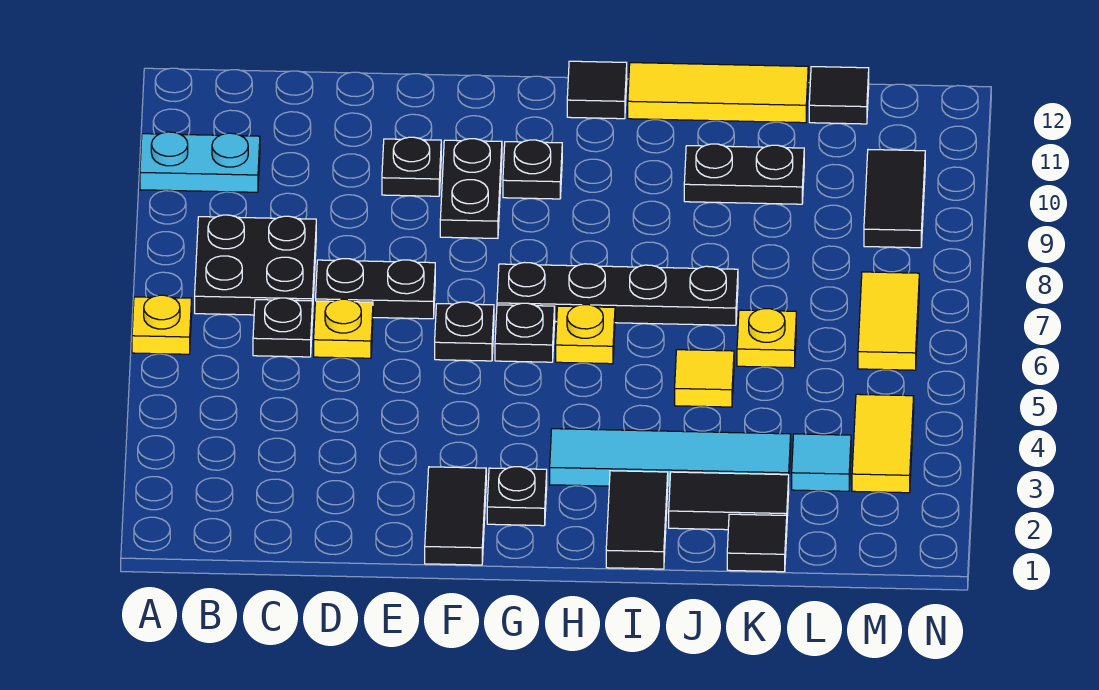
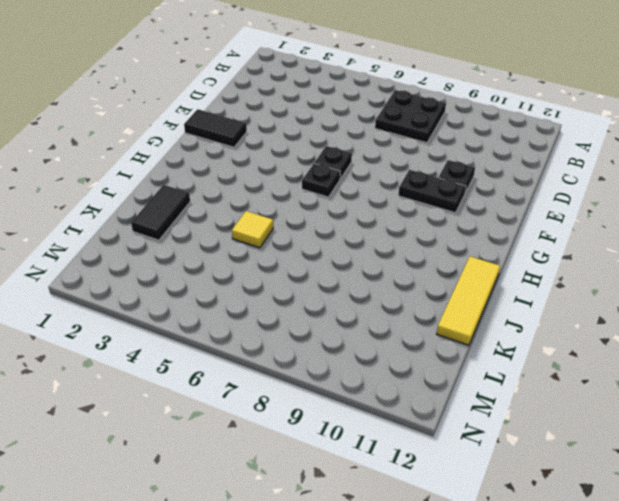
none -> yellow plate A6 level 1
none -> cyan plate A10:B10 level 1
none -> black plate C6 level 1

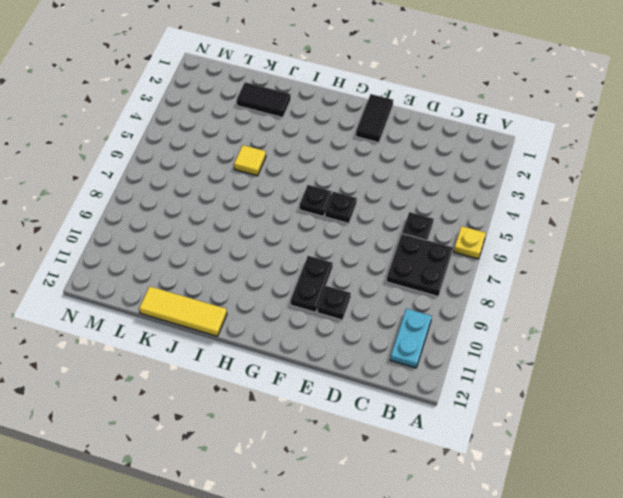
cyan plate B10:B11 level 1 -> cyan plate A10:B10 level 1
none -> yellow plate D6 level 1
none -> black plate D7:E7 level 1
none -> black plate G2 level 1

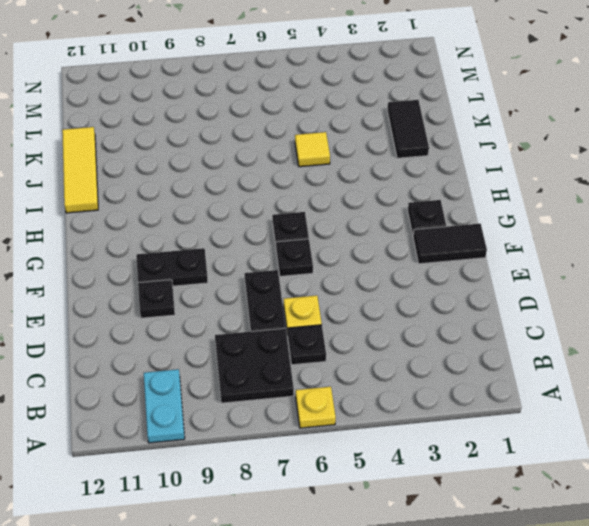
none -> black plate G7:J7 level 1
none -> black plate G10 level 1
none -> cyan tile H3:K3 level 1

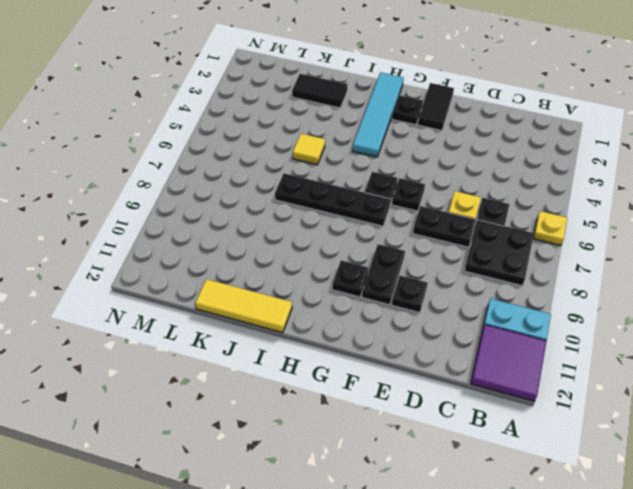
purple tile A11:B12 level 1 -> none
cyan tile H1:H4 level 1 -> cyan tile H3:K3 level 1
none -> yellow plate H6 level 1
none -> black tile H12 level 1
none -> black tile I1:I2 level 1

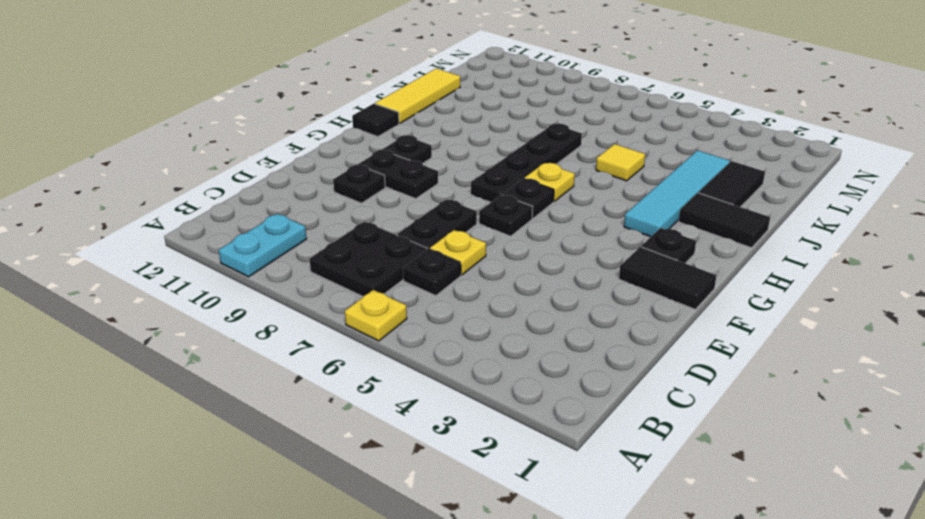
none -> black plate J10:K10 level 1
none -> black tile K1 level 1
none -> yellow plate K6 level 1

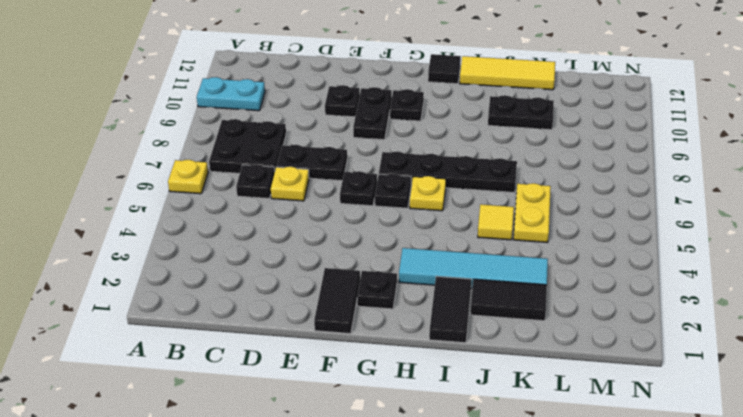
yellow plate K5:K6 level 1 -> yellow plate K6 level 1
none -> black tile K1 level 1
none -> cyan tile L3 level 1
none -> black tile L12 level 1

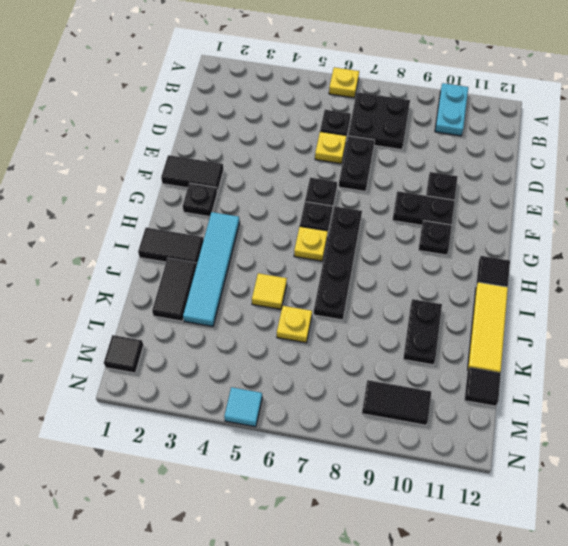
black tile M1 level 1 -> black tile K1 level 1
cyan tile N5 level 1 -> cyan tile L3 level 1
none -> yellow tile M3:M4 level 1
none -> yellow tile M6:M7 level 1

